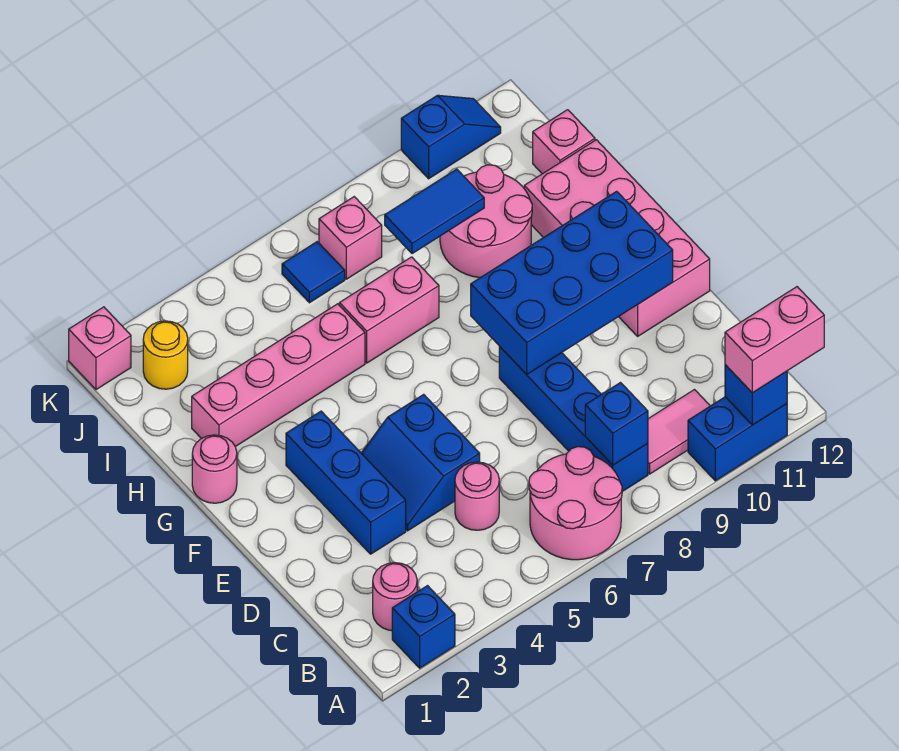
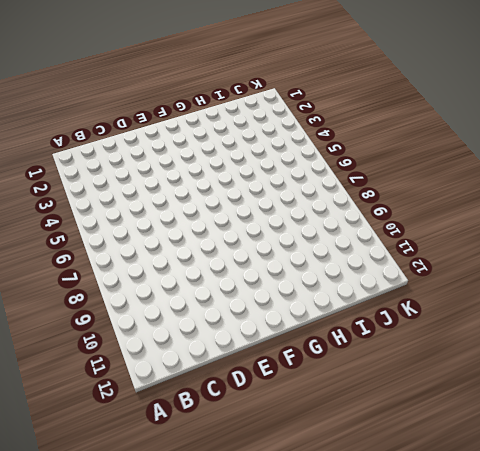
none -> blue brick A2 level 1
none -> pink round brick A6:B7 level 1
none -> blue brick A10:A11 level 1

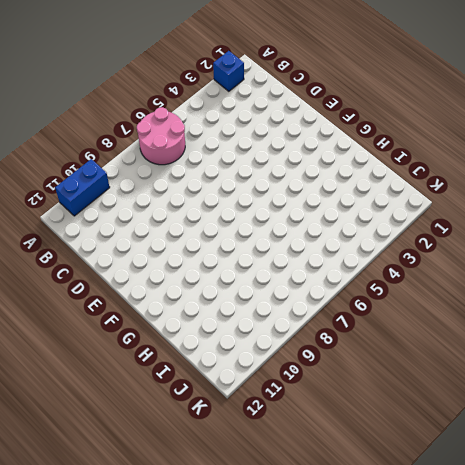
none -> pink round brick B2 level 1
none -> blue brick B8:E8 level 1
none -> pink tile B9:B10 level 1

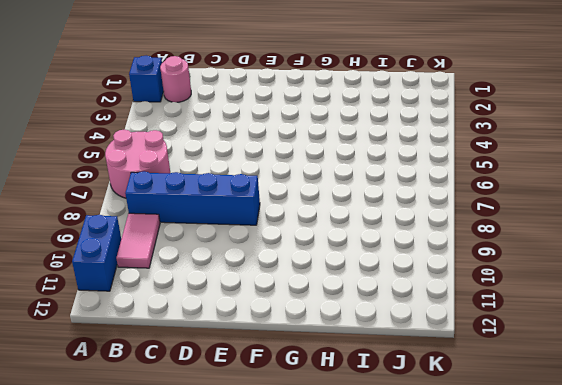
none -> pink round brick C5 level 1
none -> blue brick D3:F3 level 1
none -> blue slope D4:E5 level 1 top 5

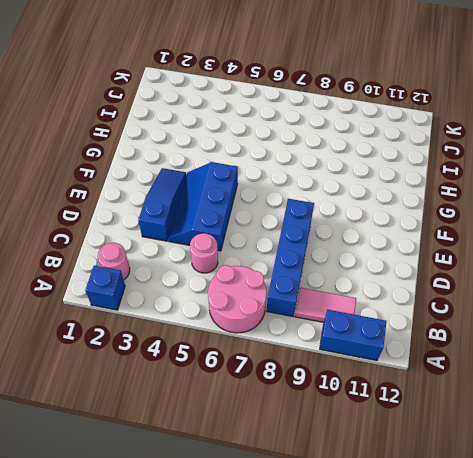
blue slope D3:F3 level 1 top D -> blue brick D3:F3 level 1
blue slope D4:F5 level 1 top 5 -> blue slope D4:E5 level 1 top 5
none -> pink brick E11:H12 level 1
none -> pink round brick G1 level 1
none -> pink brick H2:H5 level 1

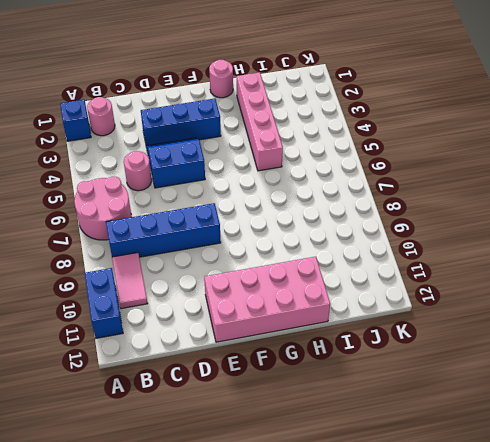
none -> pink brick H6:H7 level 1
none -> pink round brick H9:I10 level 1
none -> pink brick I12 level 1

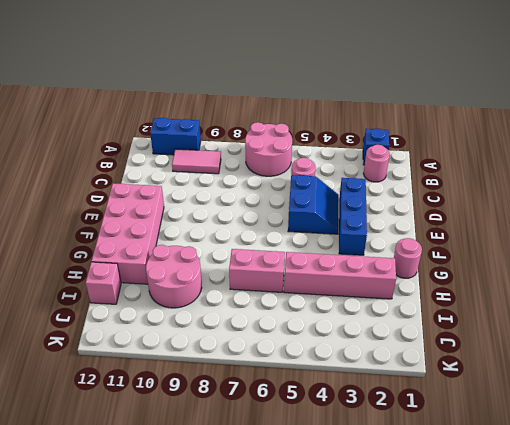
none -> blue brick B8:E8 level 1
none -> yellow round brick J2 level 1
none -> blue tile J6 level 1

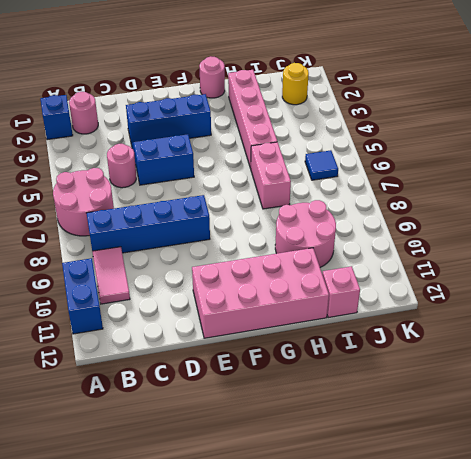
none -> pink brick J7 level 1
none -> pink brick K1 level 1
none -> blue slope K10:K11 level 1 top 10

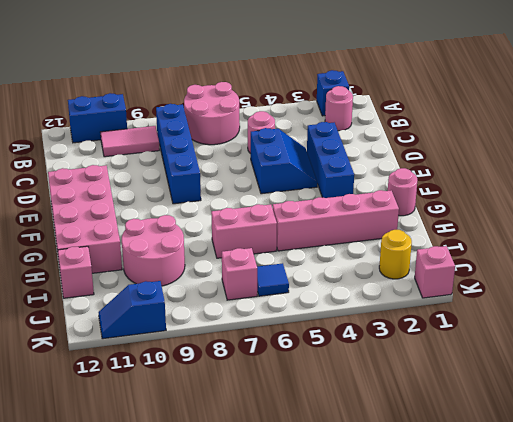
none -> blue brick A11 level 2
none -> blue brick B8 level 2
none -> blue brick E8:F11 level 2

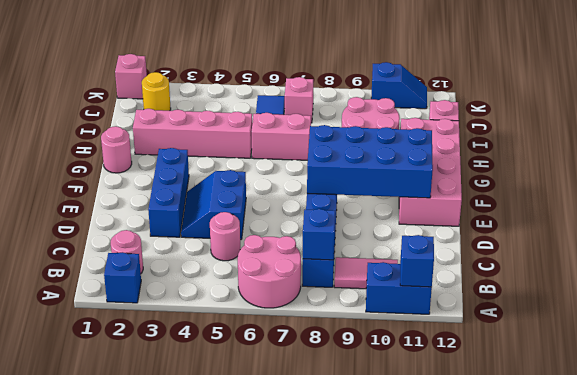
none -> blue tile I8:I9 level 2
none -> pink brick A11:A12 level 3

